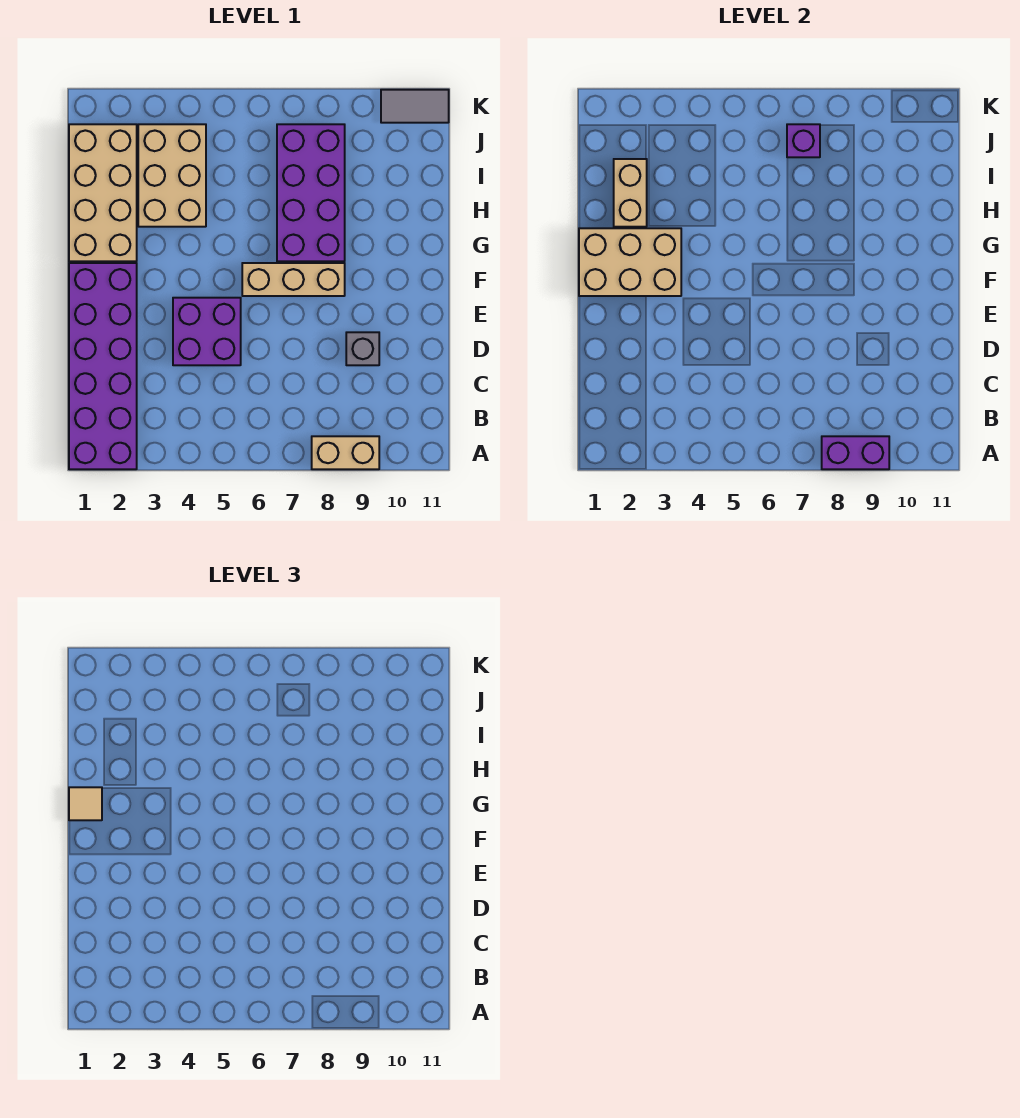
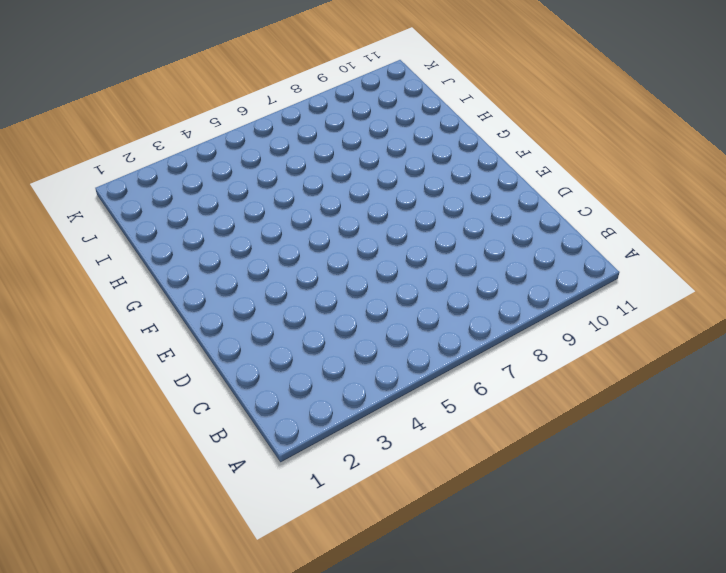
none -> purple brick A1:F2 level 1
none -> tan brick A8:A9 level 1
none -> purple brick D4:E5 level 1

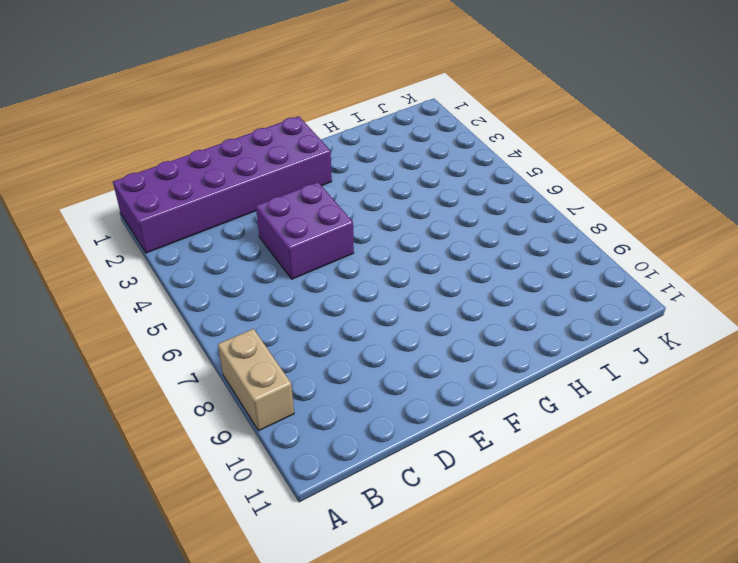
none -> grey brick D9 level 1
none -> tan brick F6:F8 level 1
none -> tan brick G1:J2 level 1

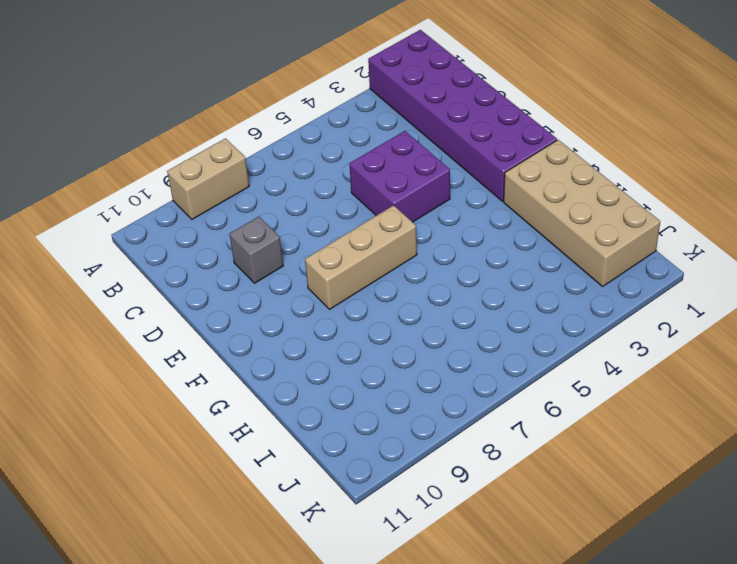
none -> purple brick G7:J8 level 1
none -> tan brick H3:J4 level 1
none -> grey tile K10:K11 level 1

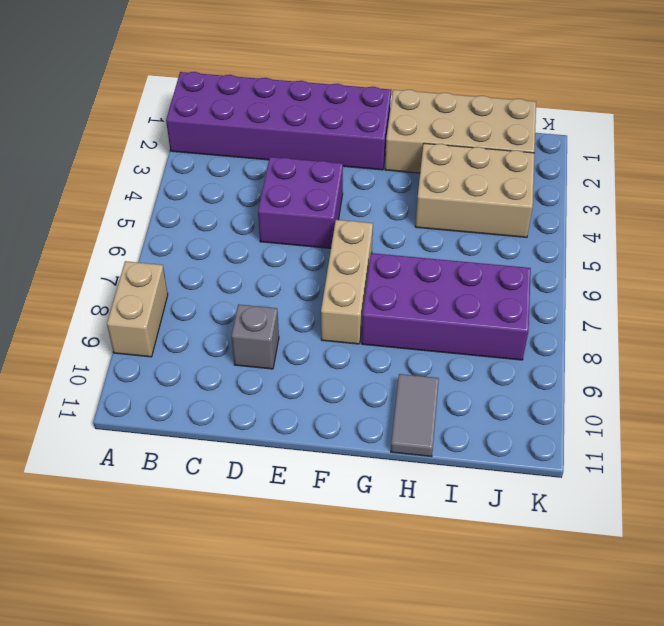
grey tile H10:H11 level 1 -> grey tile K10:K11 level 1
none -> purple brick A8:A9 level 2
none -> tan brick F1:G3 level 2
none -> tan brick H2:I2 level 2

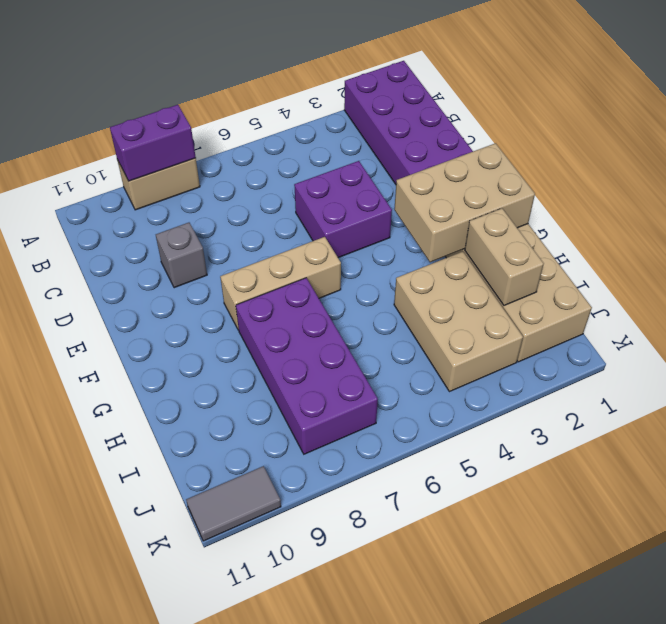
none -> purple brick J7 level 2
none -> tan tile G1 level 3

